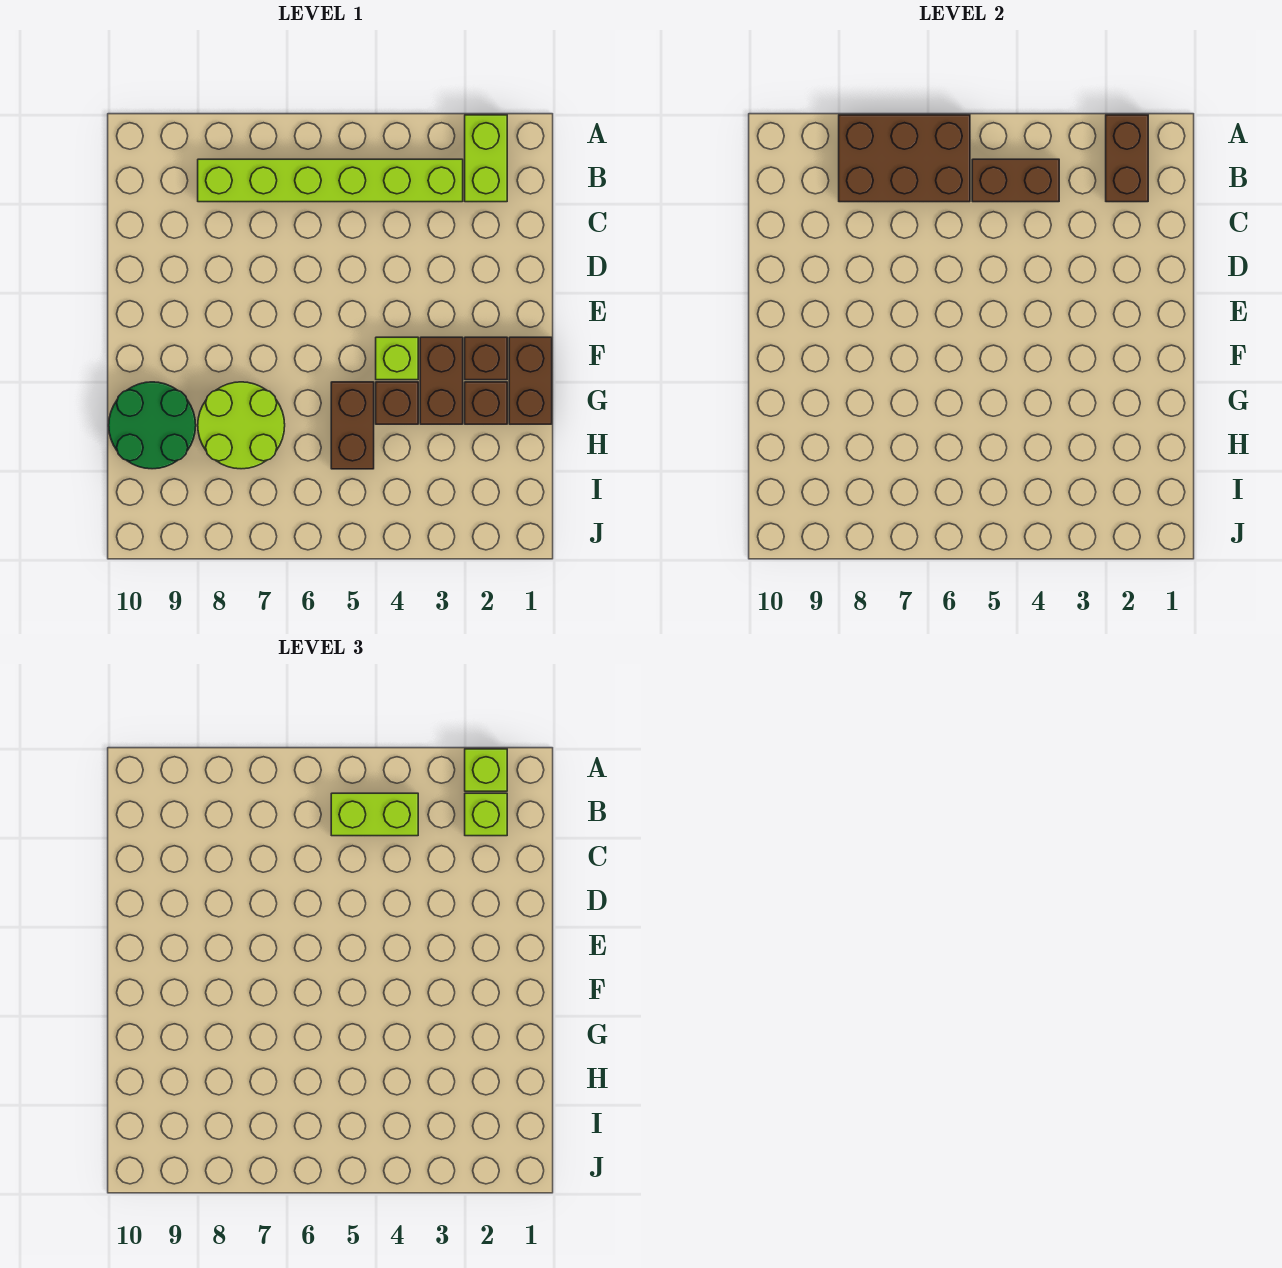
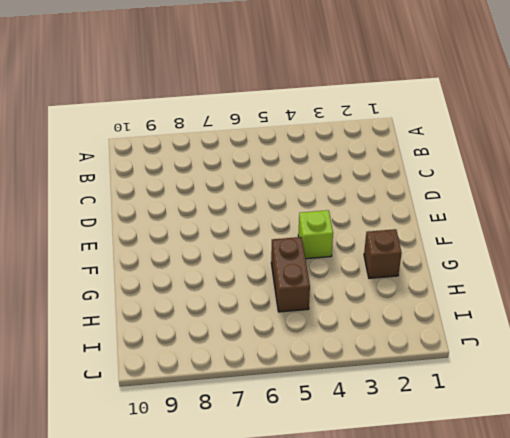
none -> lime brick A2:B2 level 1
none -> lime brick B3:B8 level 1
none -> brown brick F1:G1 level 1

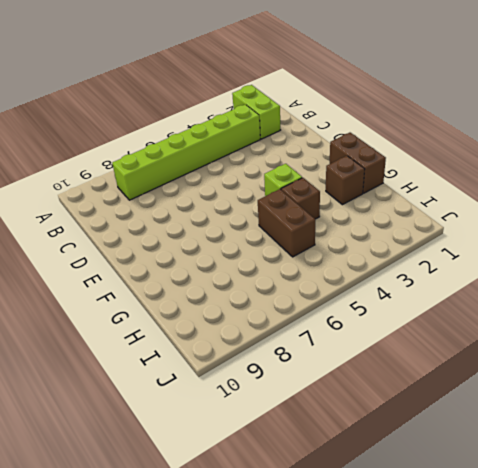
none -> brown brick F2 level 1
none -> brown brick F3:G3 level 1
none -> lime round brick G7:H8 level 1

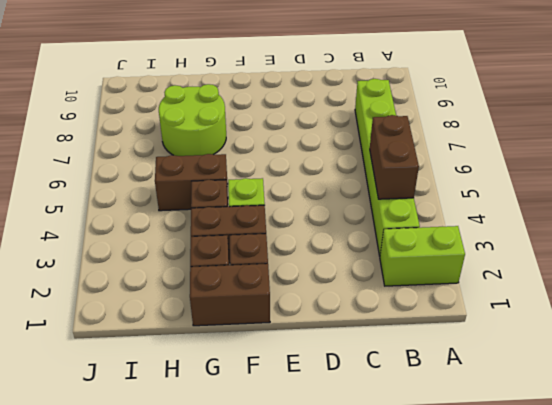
none -> green round brick G9:H10 level 1
none -> brown brick A2:B2 level 2
none -> brown brick A6:B8 level 2

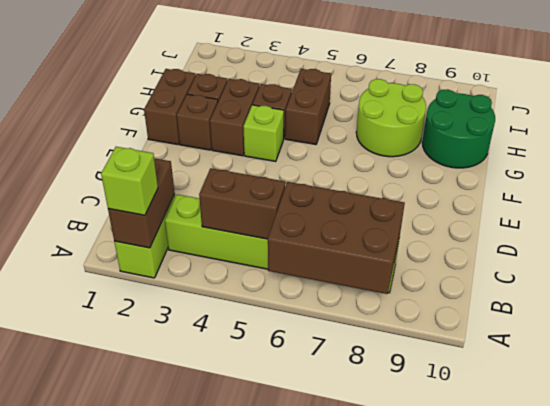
none -> lime brick B2 level 3
none -> lime brick B4:B5 level 3

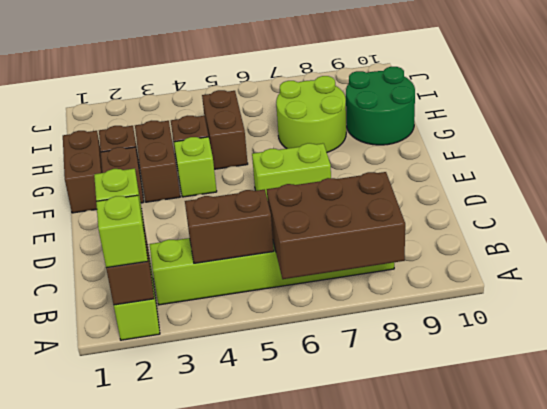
lime brick E6:E7 level 1 -> lime brick B4:B5 level 3

